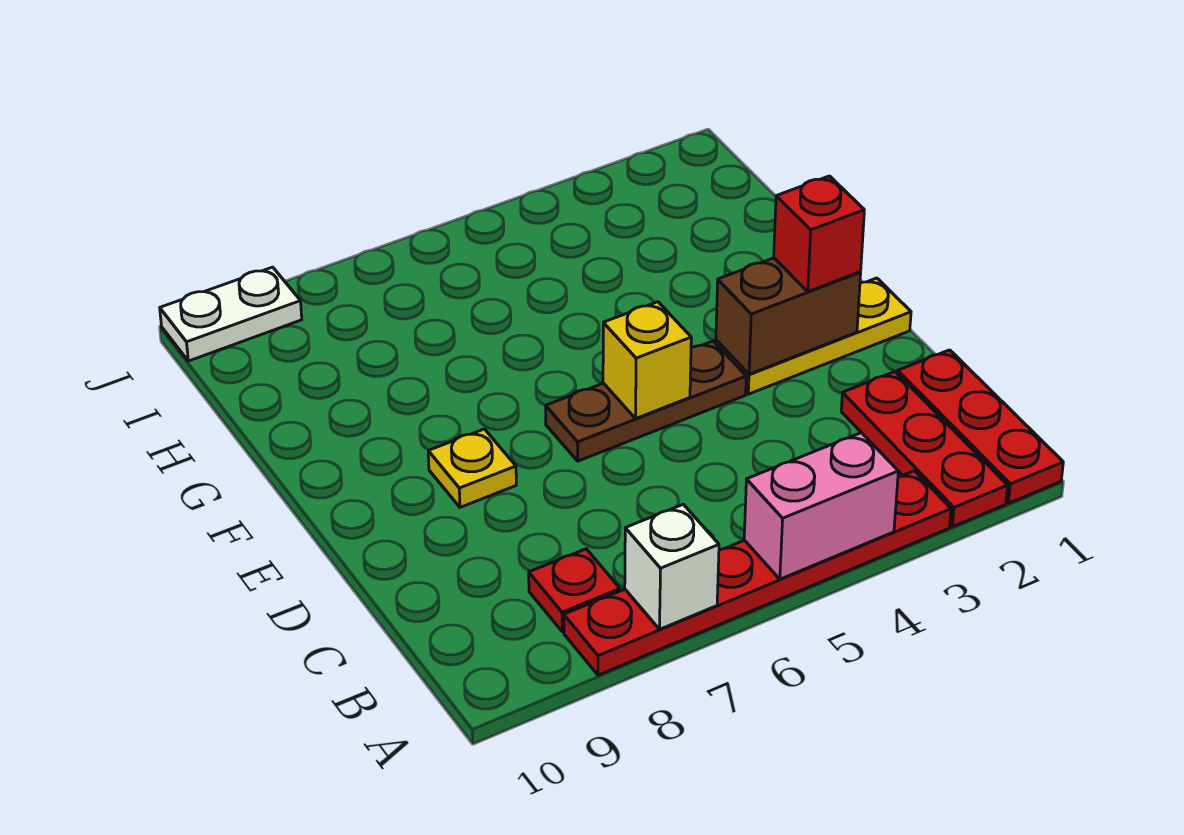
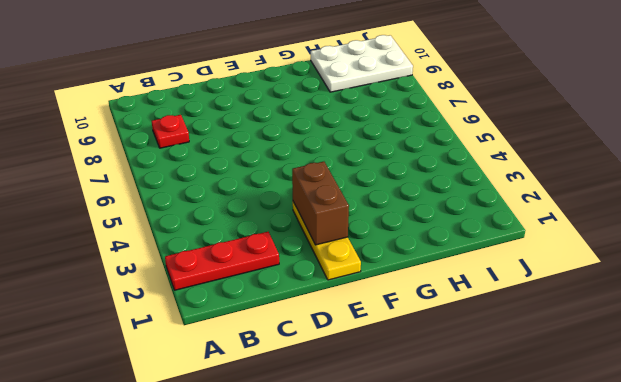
white plate H9:J10 level 1 -> white plate J9:J10 level 1
none -> red plate A1:C1 level 1
none -> red plate A3:A8 level 1
none -> brown plate E4:E6 level 1

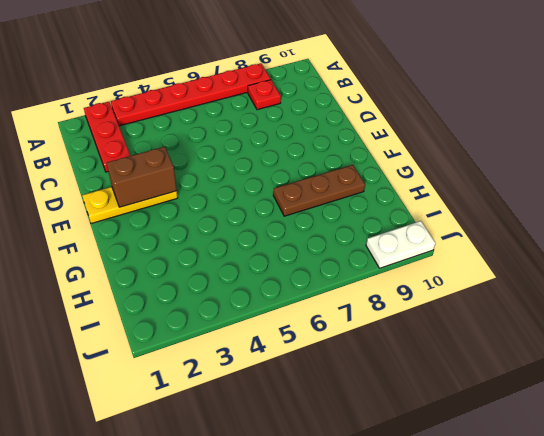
brown plate G7:G9 level 1 -> brown plate E4:E6 level 1
none -> red plate A1:C1 level 1
none -> yellow plate E8 level 1
none -> pink brick A4:A5 level 2

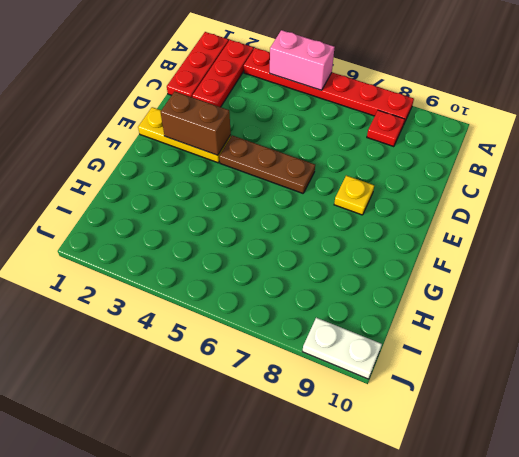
none -> white brick A7 level 2
none -> yellow brick E5 level 2
none -> red brick E2 level 3

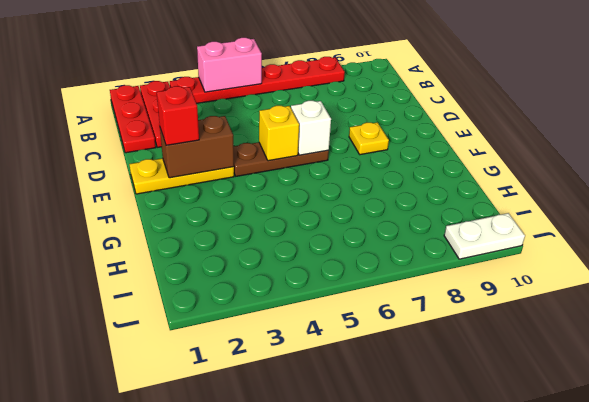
white brick E6 level 2 -> white brick A7 level 2
none -> red plate B8 level 1

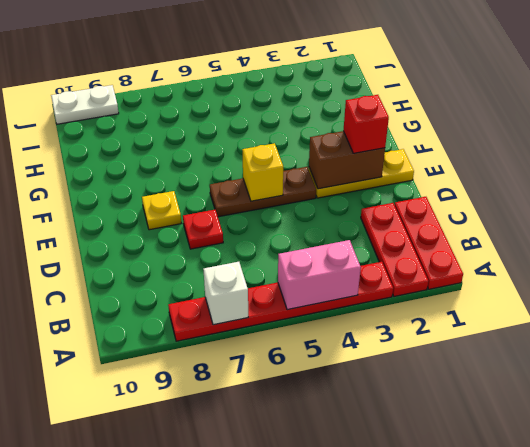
red plate D7 level 1 -> red plate B8 level 1

